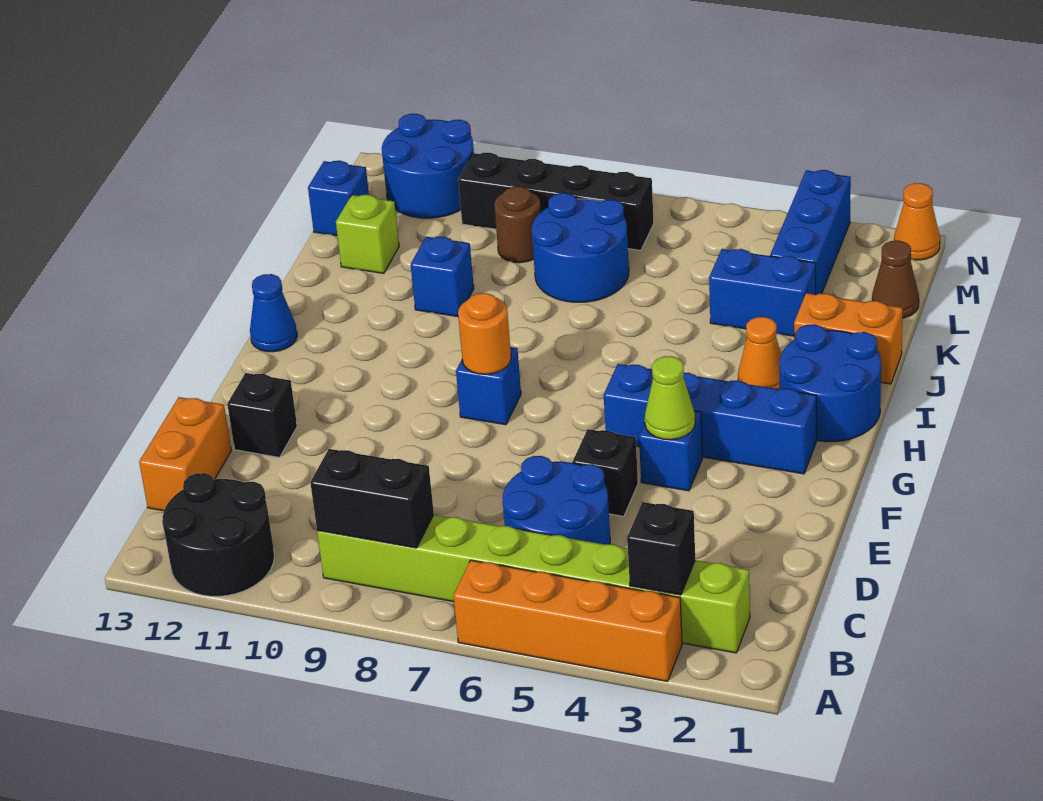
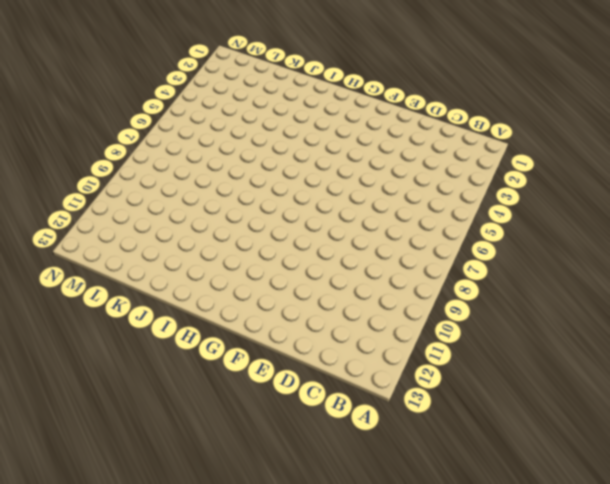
none -> orange brick A3:A6 level 1
none -> black round brick A11:B12 level 1
none -> lime brick B2:B9 level 1

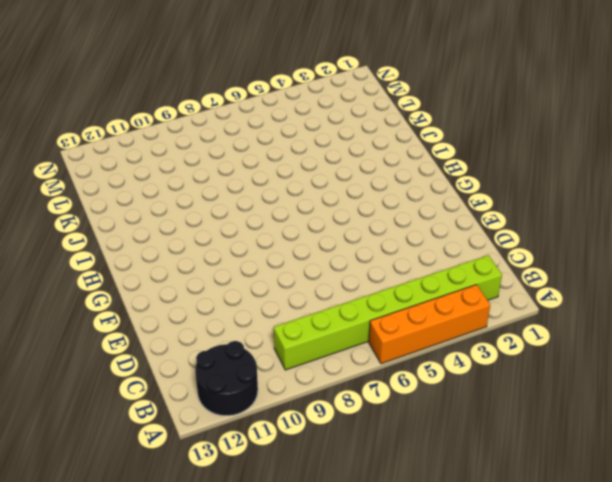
none -> blue round brick C5:D6 level 1
none -> orange brick C13:D13 level 1
none -> black brick E5 level 1

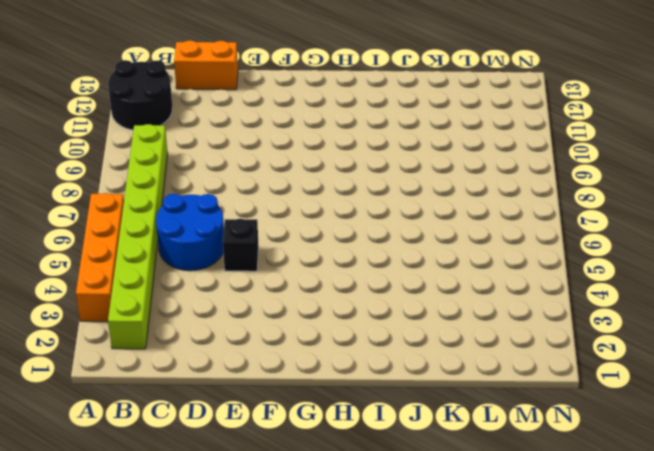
none -> black brick E12 level 1
none -> blue brick F4 level 1
none -> blue brick G2:G5 level 1

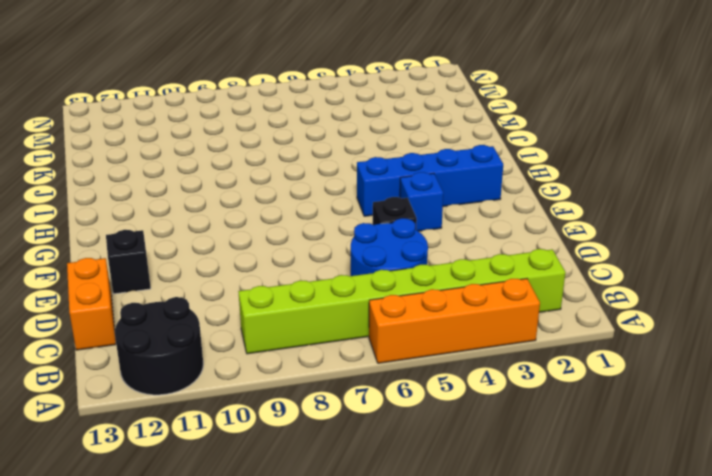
none -> blue brick G8 level 1
none -> blue round brick H1:I2 level 1
none -> blue cone H13 level 1

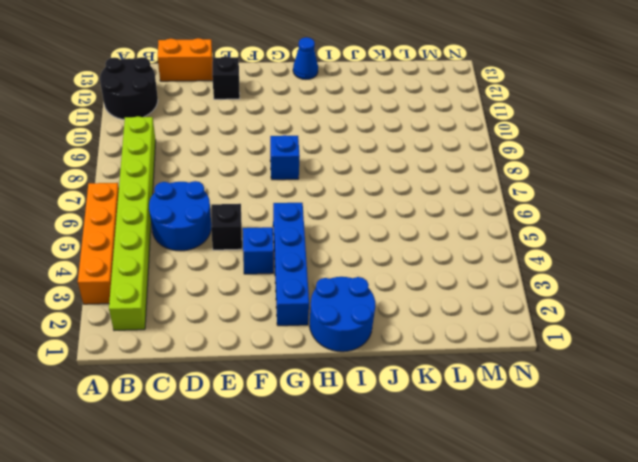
none -> orange cone I3 level 1
none -> orange brick J1:J2 level 1
none -> blue brick J10 level 1

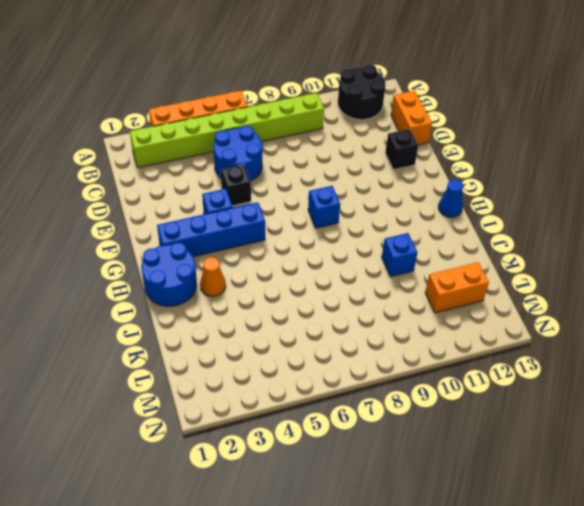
orange brick L11:L12 level 1 -> orange brick J1:J2 level 1
none -> blue brick K3:K4 level 1
none -> blue round brick K7:L8 level 1
none -> lime brick K12 level 1

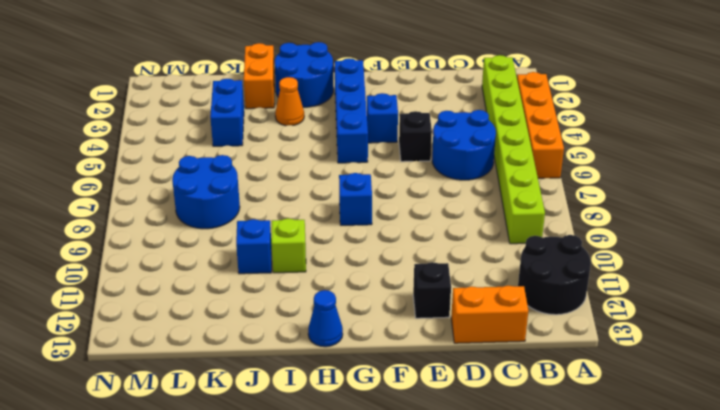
lime brick I10 level 1 -> lime brick K12 level 1
none -> brown cone L1 level 1
none -> blue brick L3:N3 level 1
none -> brown round brick L9 level 1

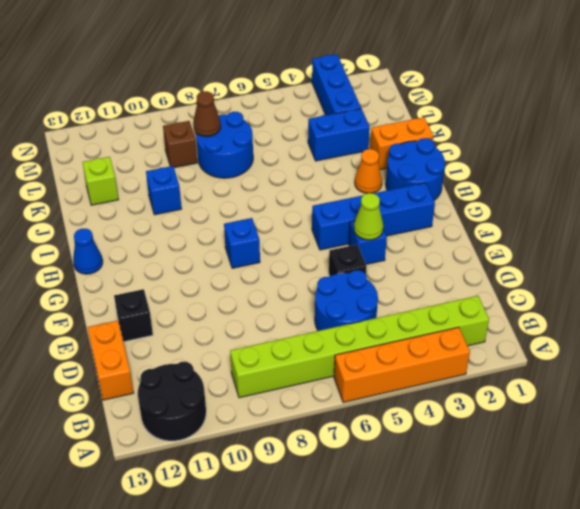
brown cone L8 level 2 -> brown cone L1 level 1
brown brick L9 level 1 -> brown round brick L9 level 1
none -> blue brick L13 level 1
none -> black brick M7:M10 level 1
none -> blue round brick M11:N12 level 1

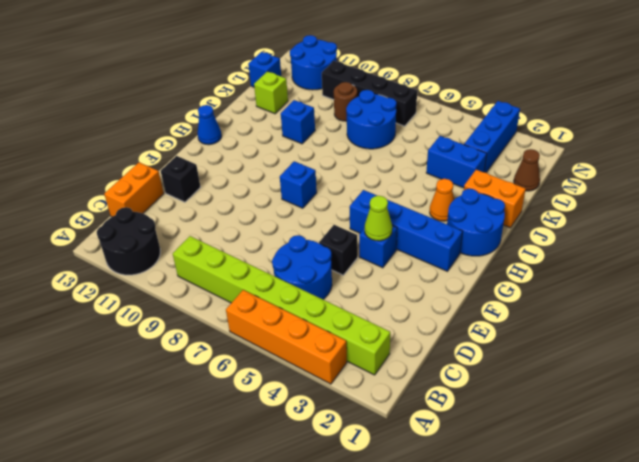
none -> orange cone N1 level 1
none -> black brick B3 level 2
none -> black brick B8:B9 level 2

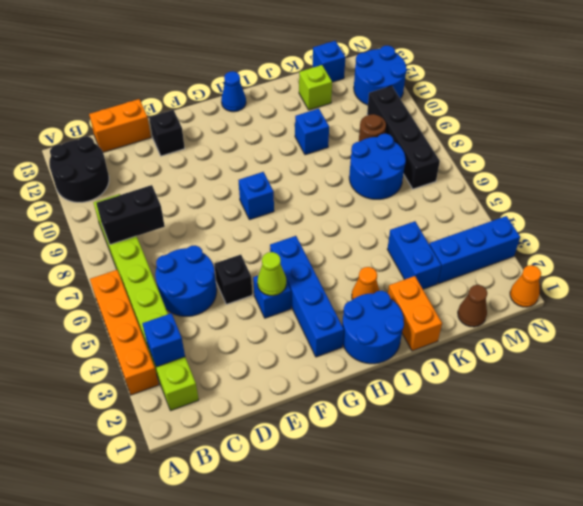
blue brick B3 level 2 -> black brick B3 level 2
black brick B8:C8 level 2 -> black brick B8:B9 level 2
none -> orange round brick G8 level 2

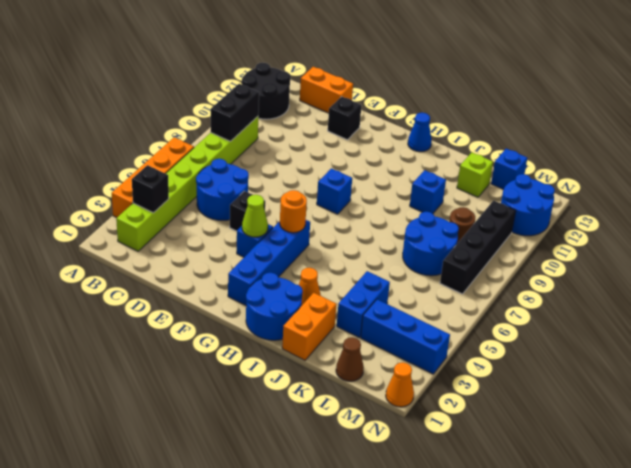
orange round brick G5 level 2 -> orange round brick G8 level 2

